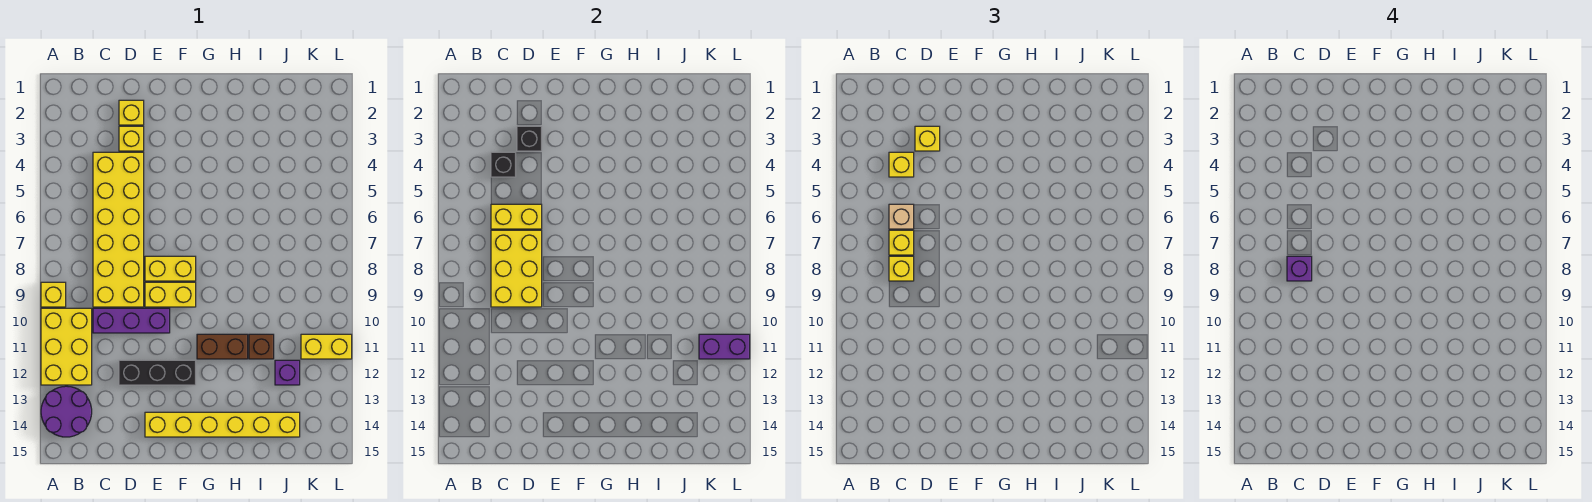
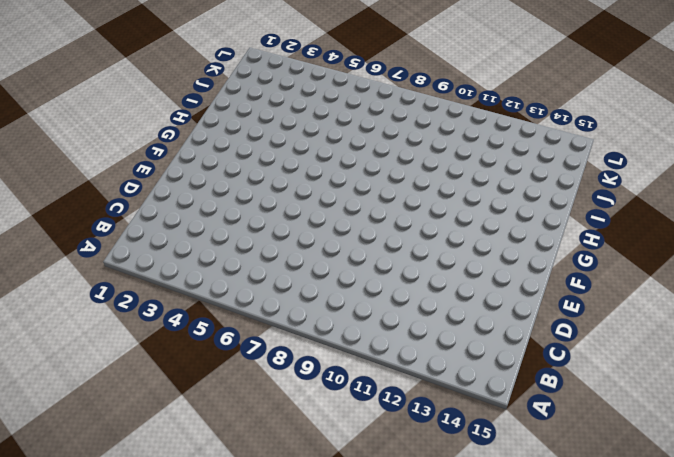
none -> yellow brick A9 level 1
none -> yellow brick A10:B12 level 1
none -> purple round brick A13:B14 level 1

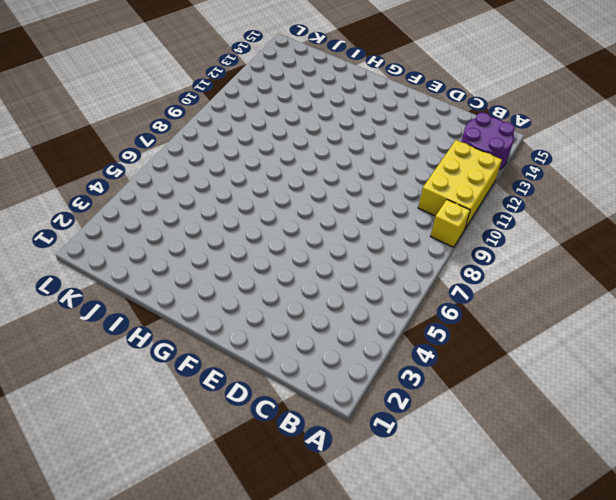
none -> yellow brick C4:D9 level 1
none -> purple brick C10:E10 level 1
none -> yellow brick D2 level 1

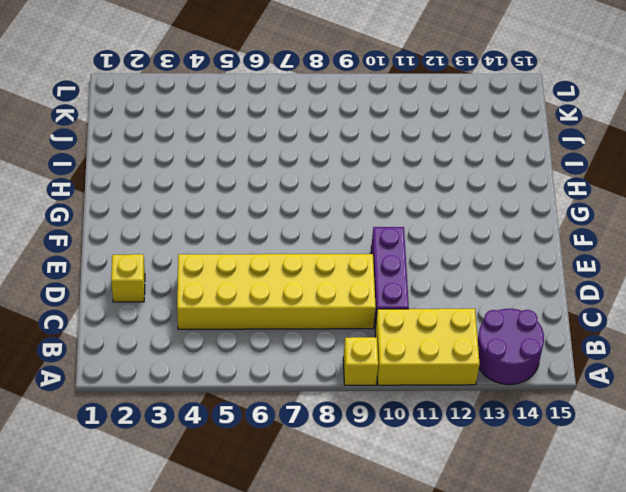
none -> yellow brick D3 level 1
none -> black brick D12:F12 level 1
none -> yellow brick E8:F8 level 1

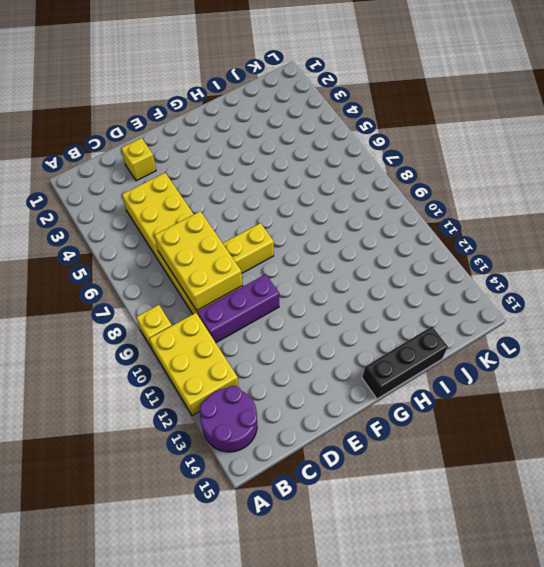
black brick G15:I15 level 1 -> black brick D12:F12 level 1
none -> yellow brick D3 level 1
none -> yellow brick E9:F9 level 1
none -> yellow brick E14:J14 level 1

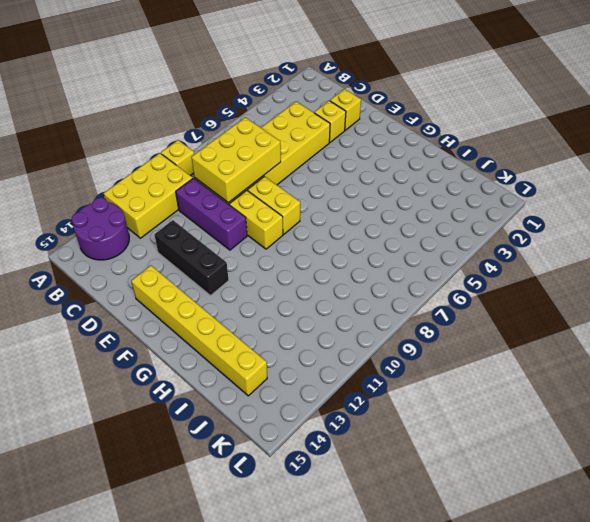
none -> brown brick G11:H11 level 1
none -> brown brick I11 level 1
none -> purple brick J12 level 1

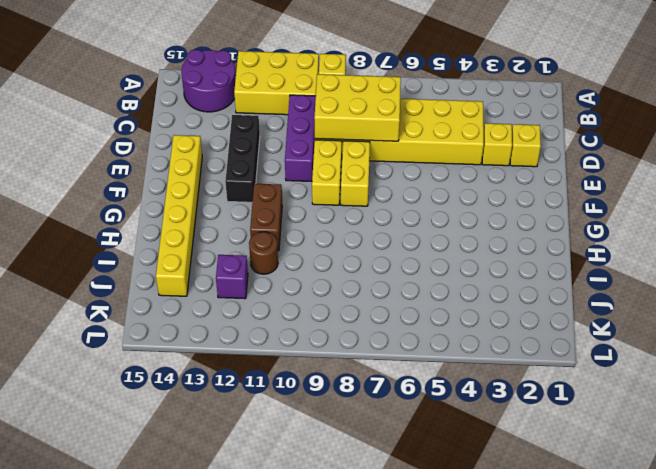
brown round brick I11 level 1 -> brown brick I11 level 1
none -> yellow brick K11:L11 level 1
none -> black brick C4 level 2
none -> yellow brick C6:D6 level 2

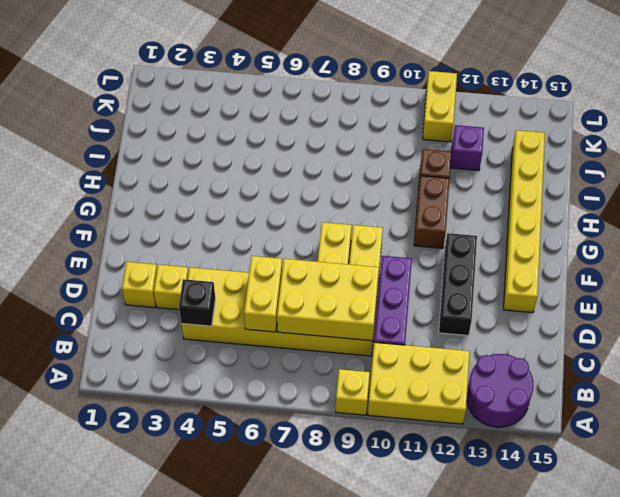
none -> black brick D3 level 2
none -> purple brick K11:L11 level 2
none -> yellow brick C4 level 3

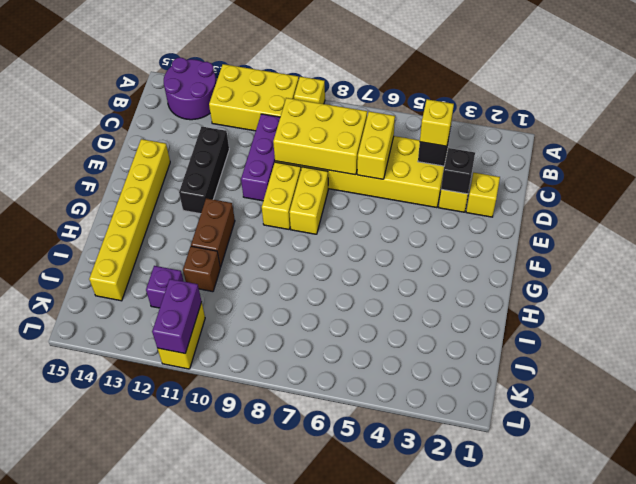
none -> tan brick C6 level 3
none -> yellow brick C7 level 3
none -> yellow brick C8 level 3

